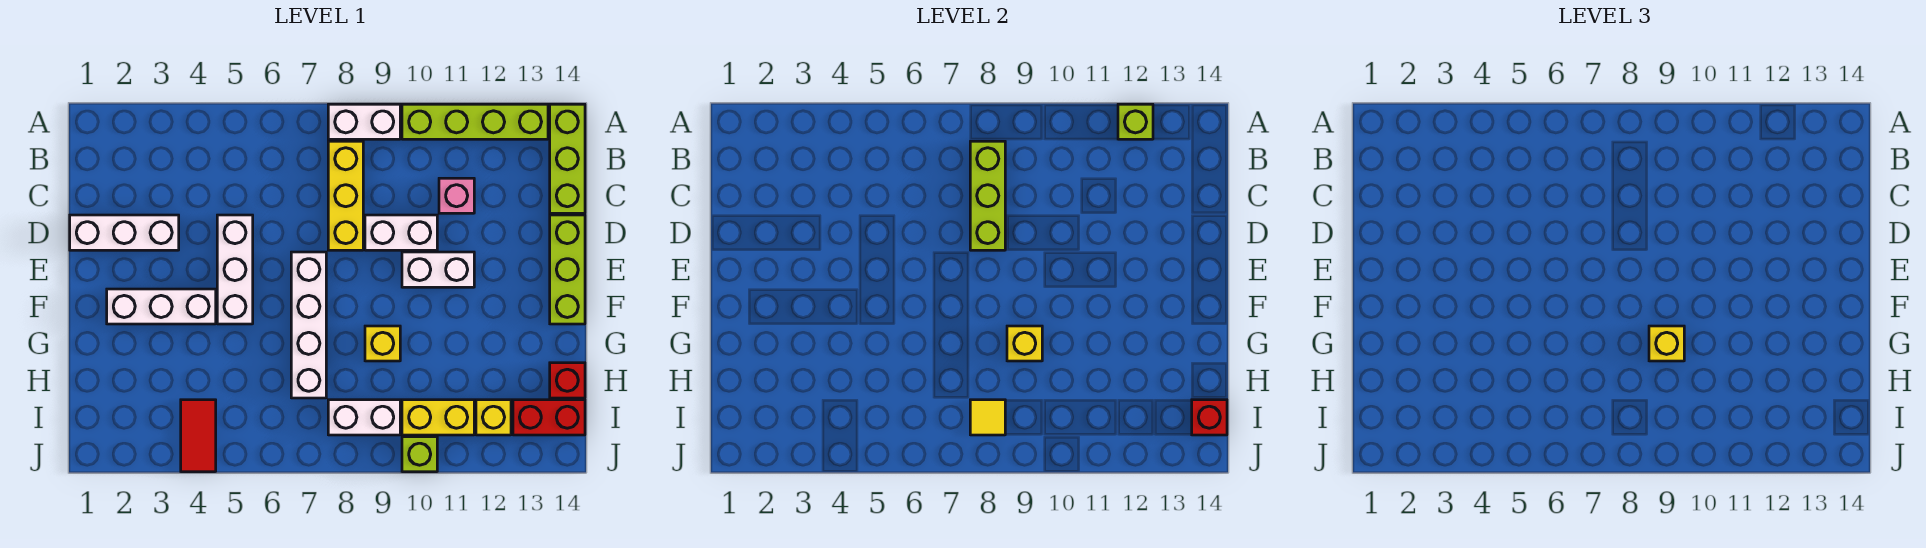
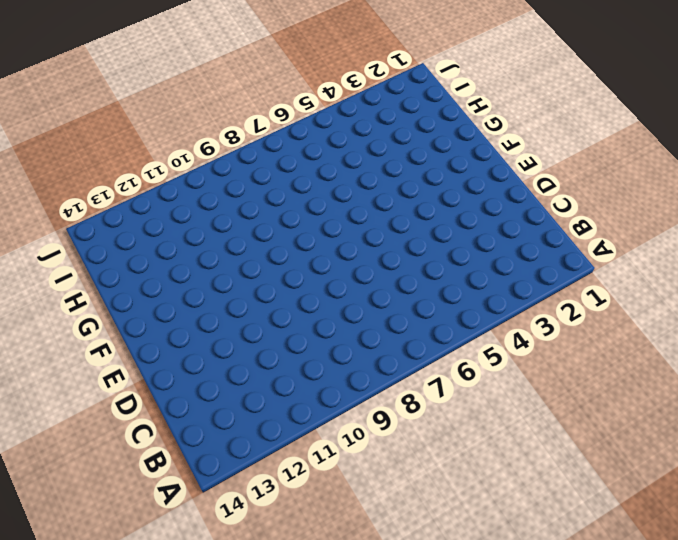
none -> white brick A8:A9 level 1
none -> lime brick A10:A13 level 1
none -> lime brick A14:C14 level 1

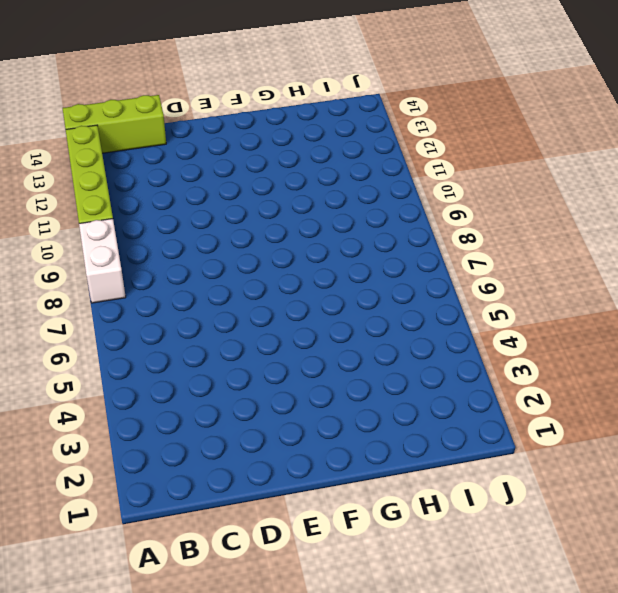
none -> yellow brick B8:D8 level 1
none -> pink brick C11 level 1
none -> white brick D1:D3 level 1

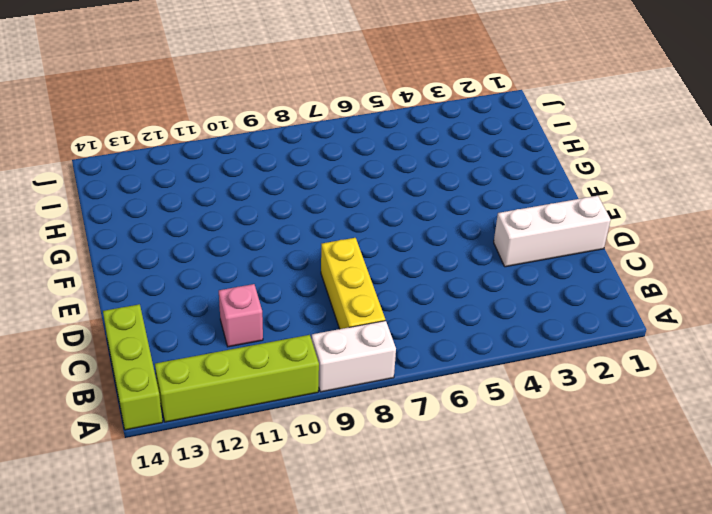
none -> white brick D5:F5 level 1
none -> white brick D9:D10 level 1
none -> lime brick D14:F14 level 1

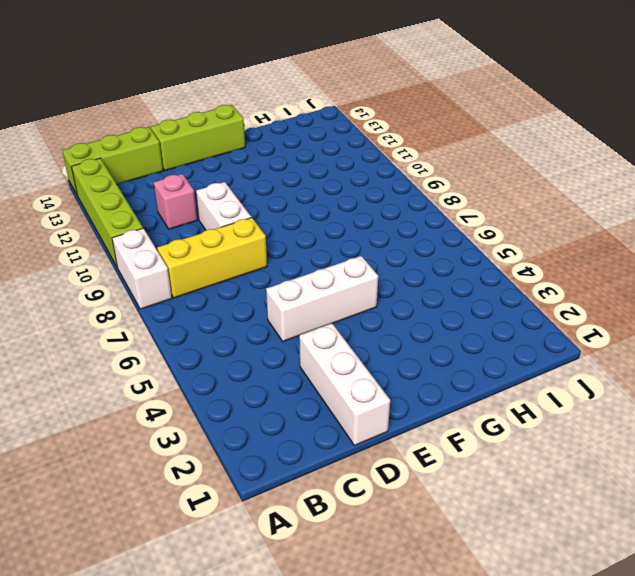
none -> white brick E7:H7 level 1
none -> white brick E10:E11 level 1
none -> white brick F2:F4 level 1

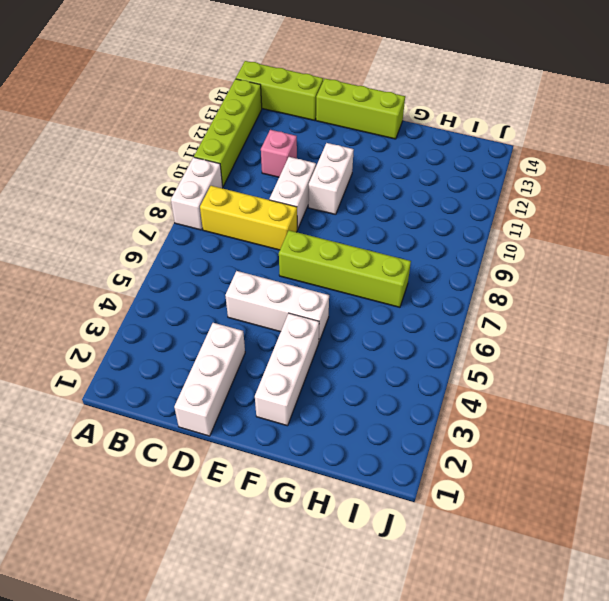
lime brick E7:H7 level 1 -> white brick E7:H7 level 1
none -> yellow brick G9 level 1
none -> red brick H14 level 1
none -> red tile I4:J4 level 1

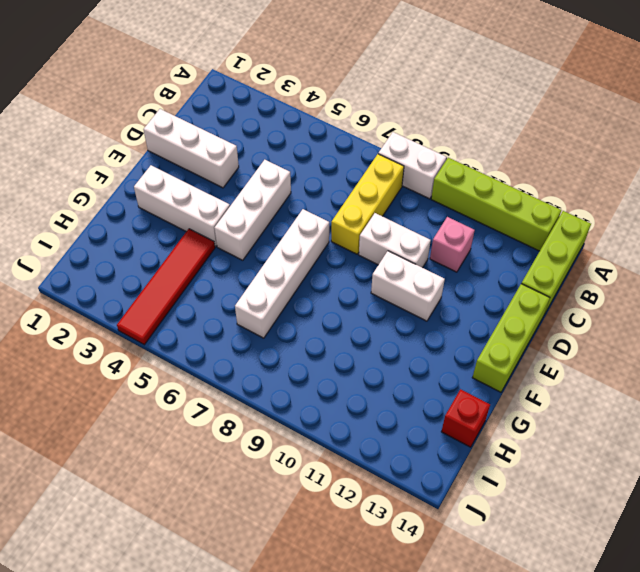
red tile G4:J4 level 1 -> red tile I4:J4 level 1
none -> yellow brick G9 level 1
none -> white brick I8:I9 level 1
none -> yellow brick I10:I11 level 1

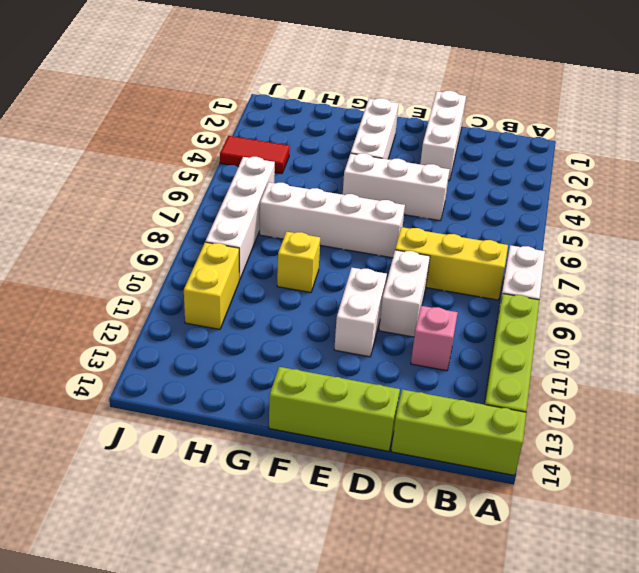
white brick I6:I9 level 1 -> white brick I8:I9 level 1
none -> red brick H14 level 1
none -> yellow brick I12 level 1
none -> red brick I13:I14 level 1

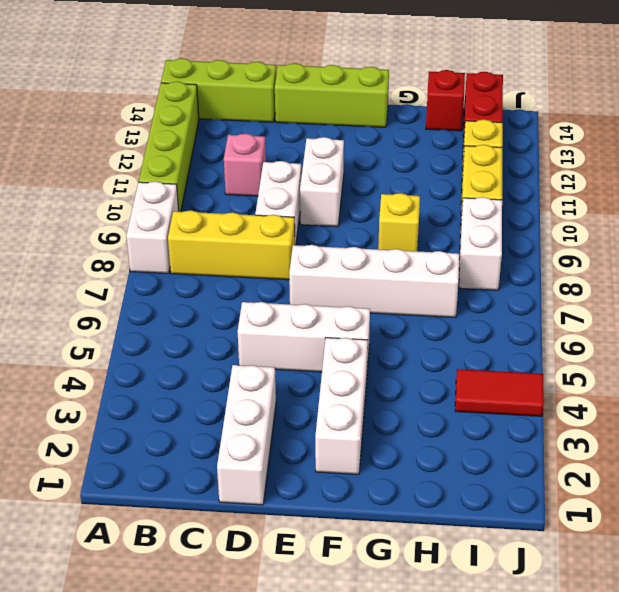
none -> lime brick J10 level 1
none -> lime brick A12 level 2
none -> lime brick B8:D8 level 2

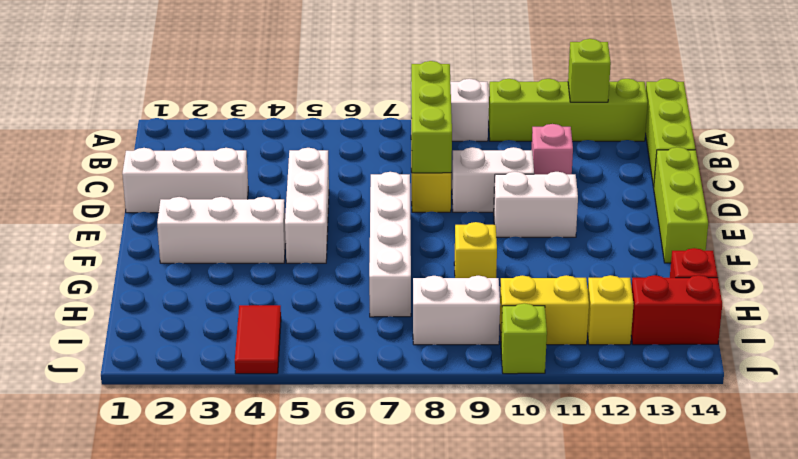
none -> yellow brick G9 level 2
none -> yellow tile I8 level 2
none -> red brick I14 level 2

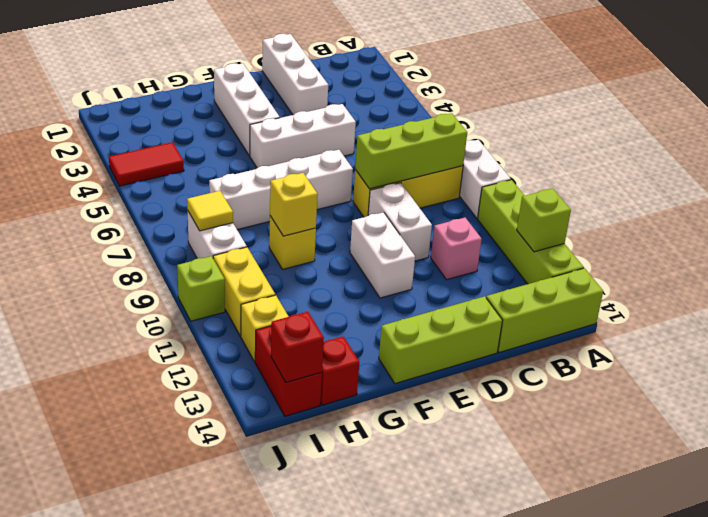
none -> yellow brick G9 level 3

